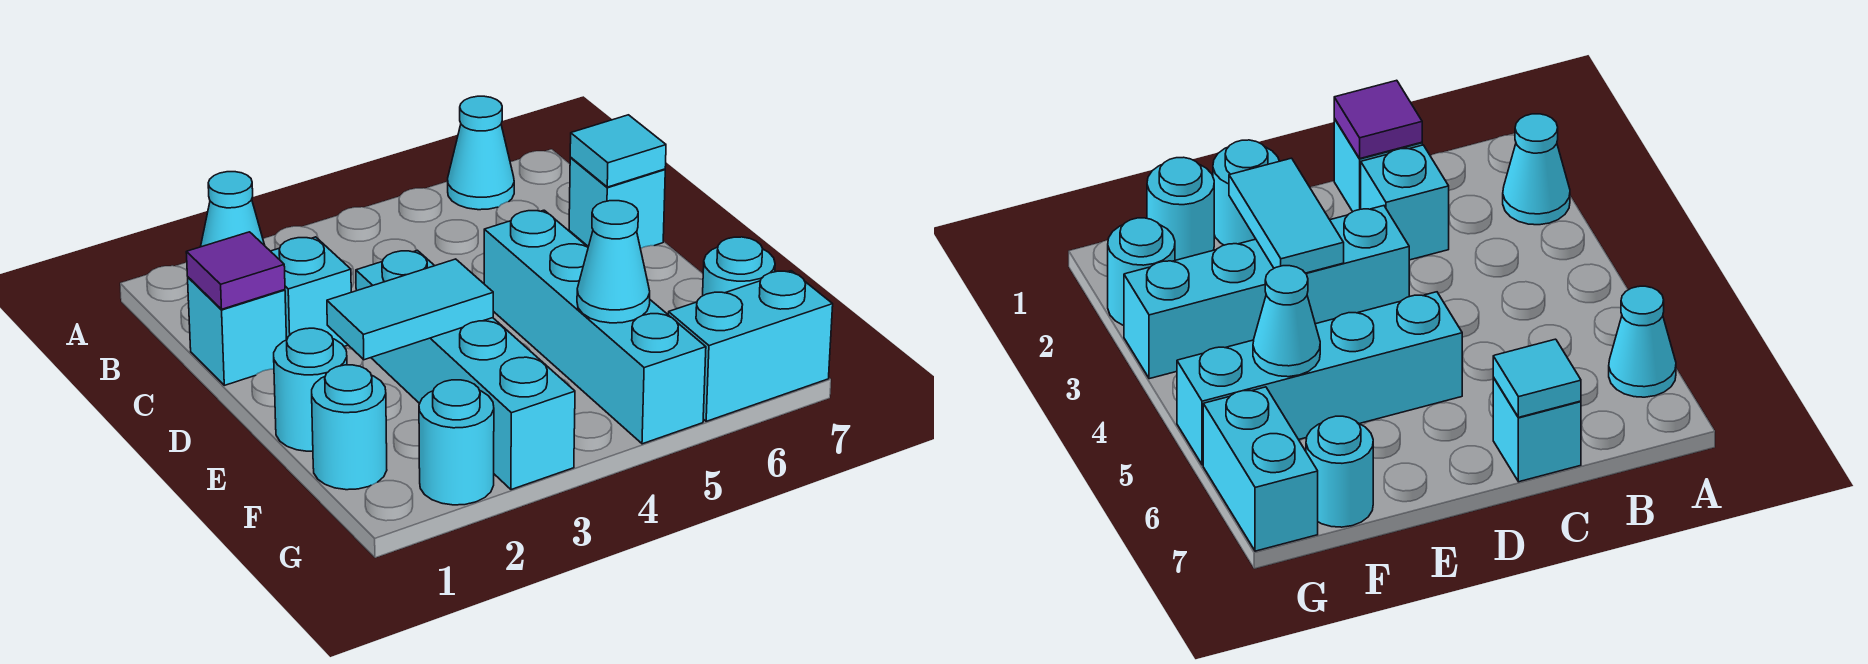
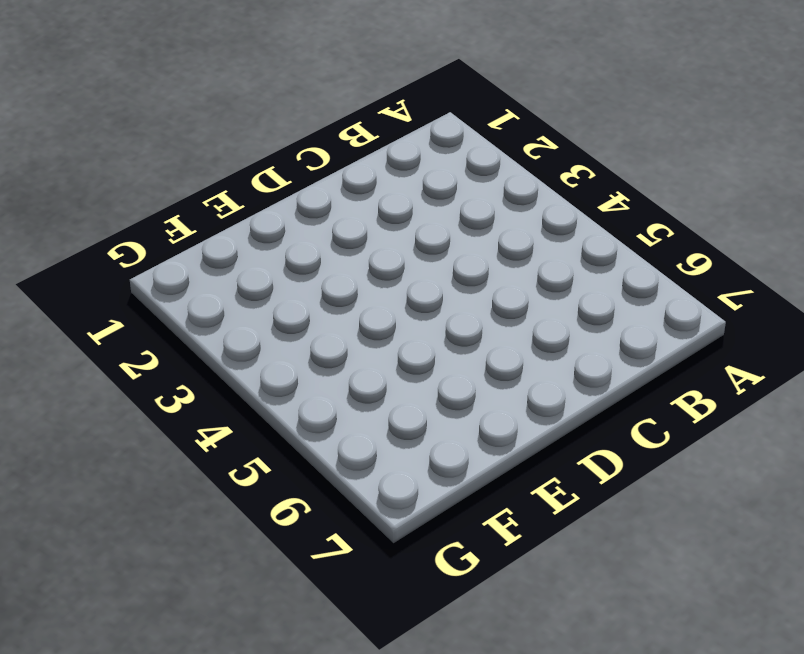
none -> cyan cone A2 level 1
none -> cyan cone A6 level 1
none -> cyan brick C1 level 1

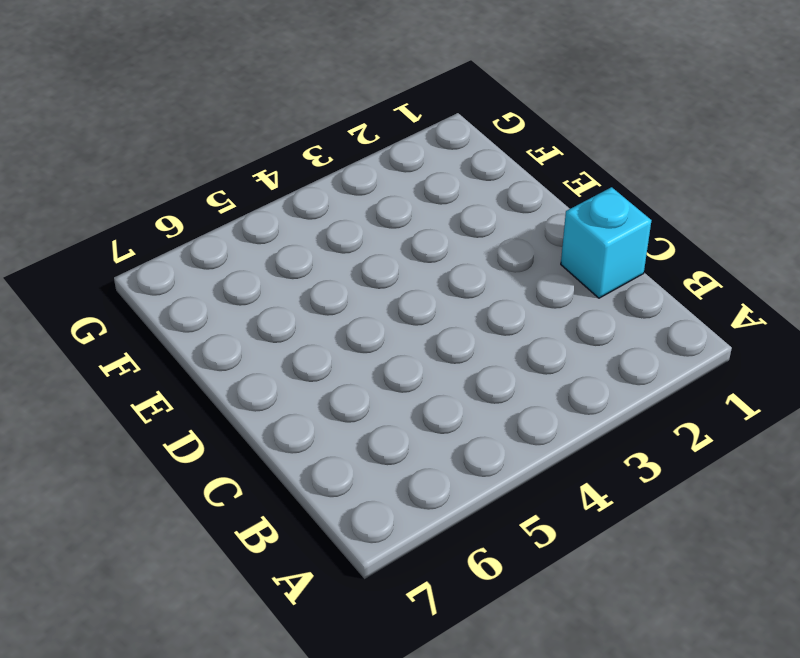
none -> cyan cone A2 level 1
none -> cyan cone A6 level 1
none -> cyan brick C2 level 1

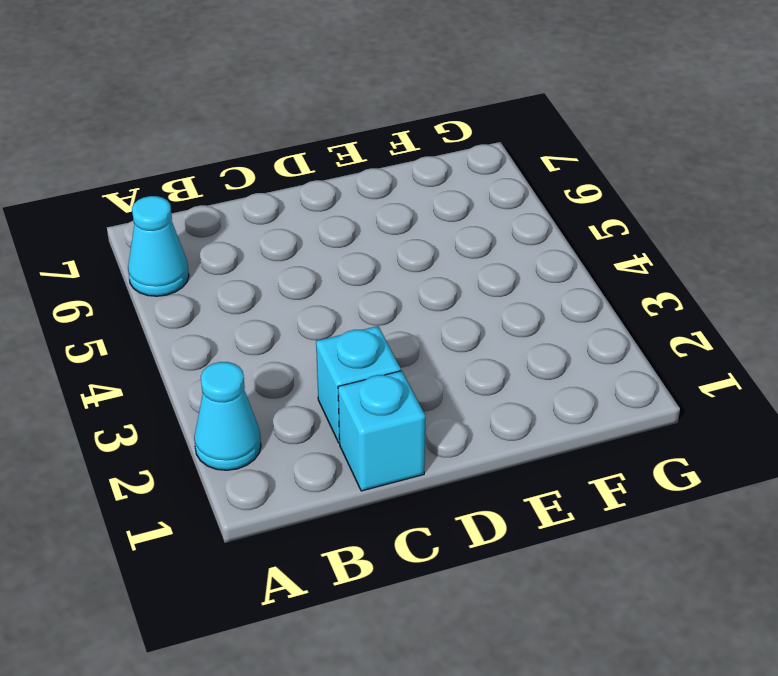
none -> cyan brick C7 level 1
none -> cyan brick D3:G3 level 1
none -> cyan brick D5:G5 level 1

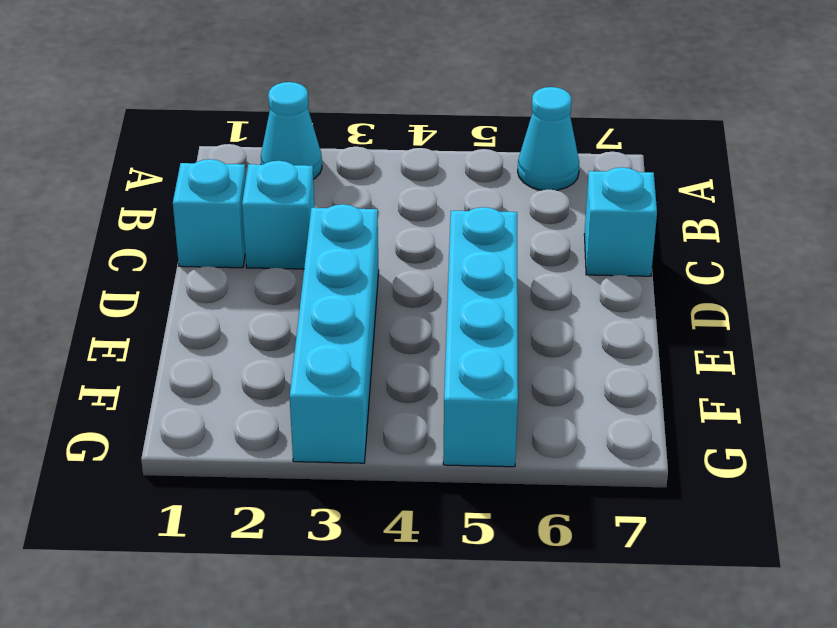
none -> cyan round brick E1 level 1
none -> cyan round brick F1 level 1
none -> cyan round brick F7 level 1

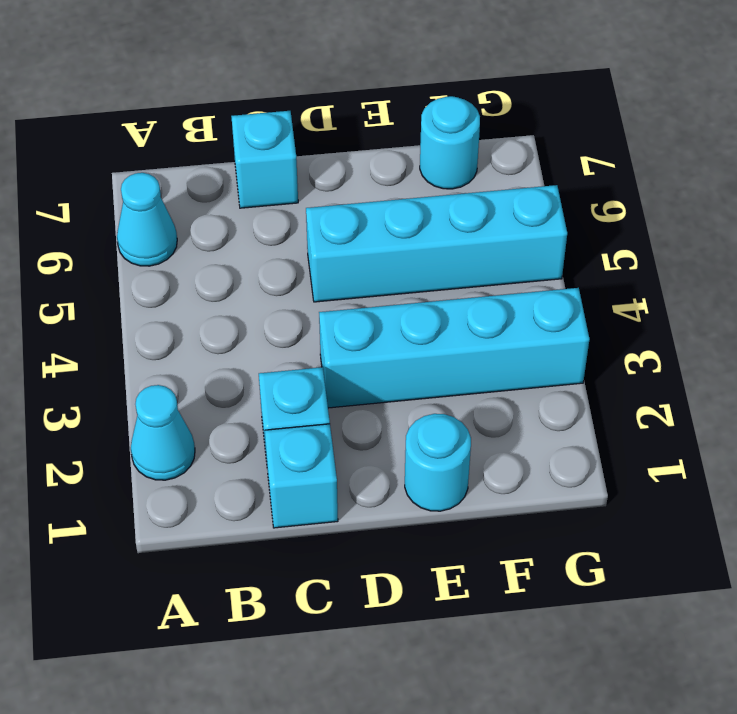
none -> cyan round brick F1 level 1
none -> cyan round brick G2 level 1
none -> cyan brick G6:G7 level 1

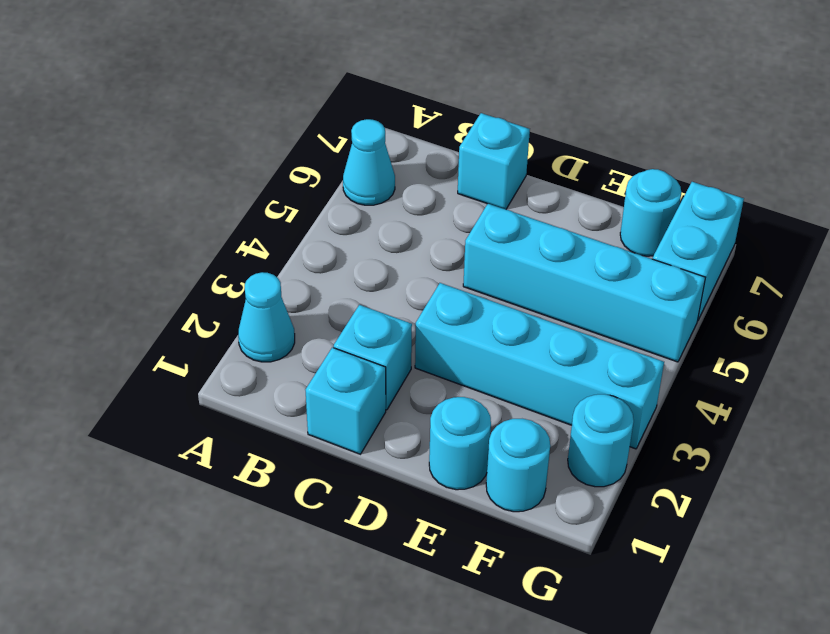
none -> purple tile C1 level 2
none -> cyan tile C7 level 2
none -> cyan tile E2:E3 level 2

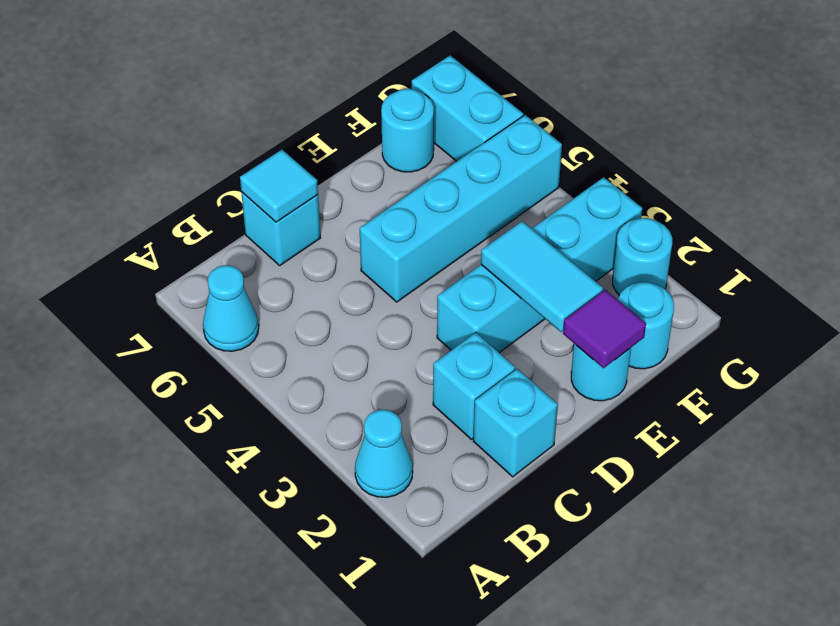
purple tile E1 level 2 -> purple tile C1 level 2
none -> cyan cone F5 level 2

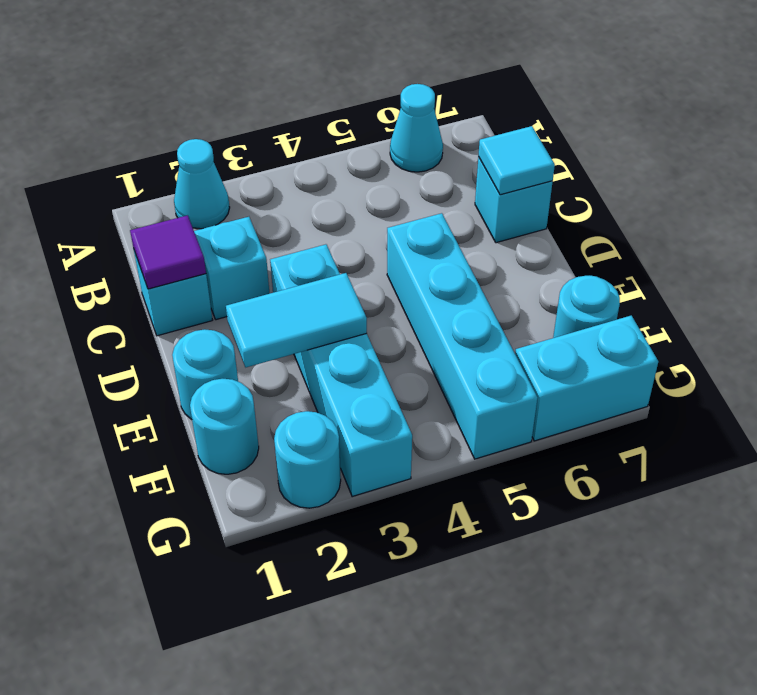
none -> cyan cone F5 level 2

